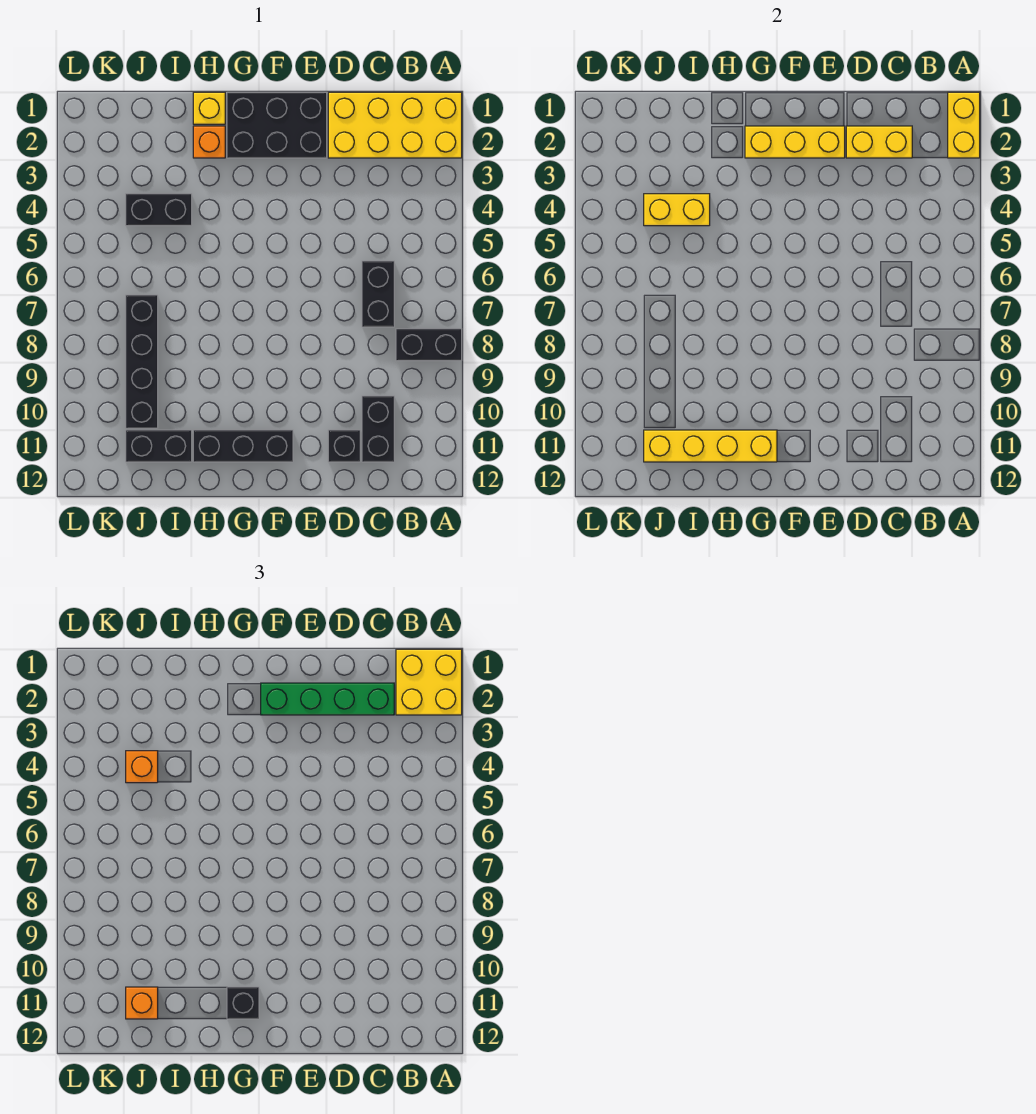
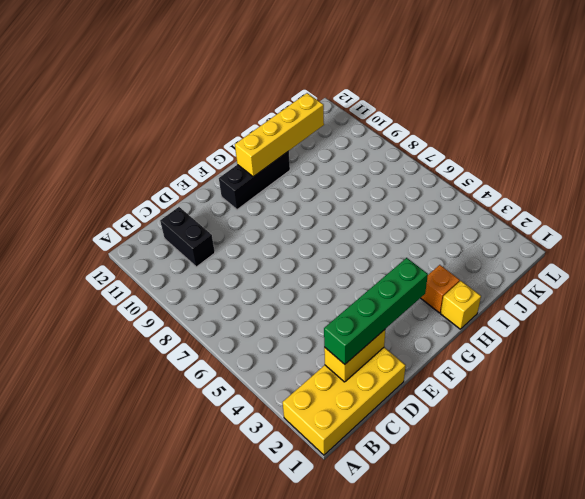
none -> black brick A8:B8 level 1
none -> black brick C6:C7 level 1
none -> black brick D11 level 1

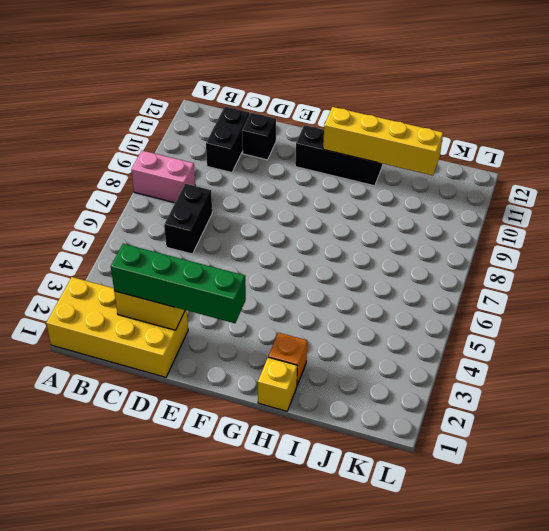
pink brick A8:B8 level 1 -> black brick A8:B8 level 1
none -> black brick E1:G2 level 1
none -> black brick I4:J4 level 1
none -> black brick I11:J11 level 1

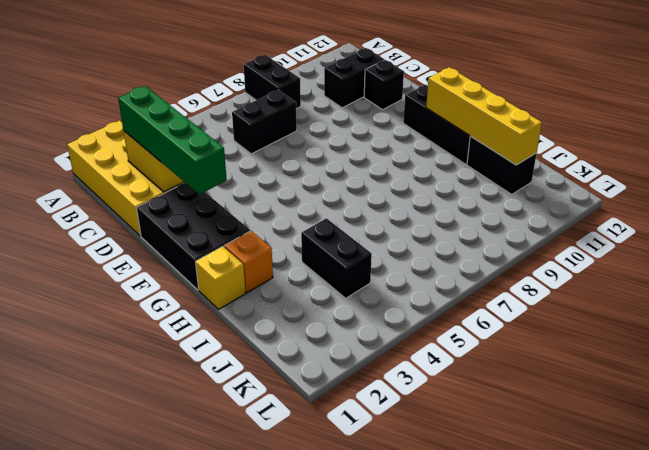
none -> black brick J7:J10 level 1
none -> yellow brick A1:A2 level 2
none -> yellow brick E2:G2 level 2

